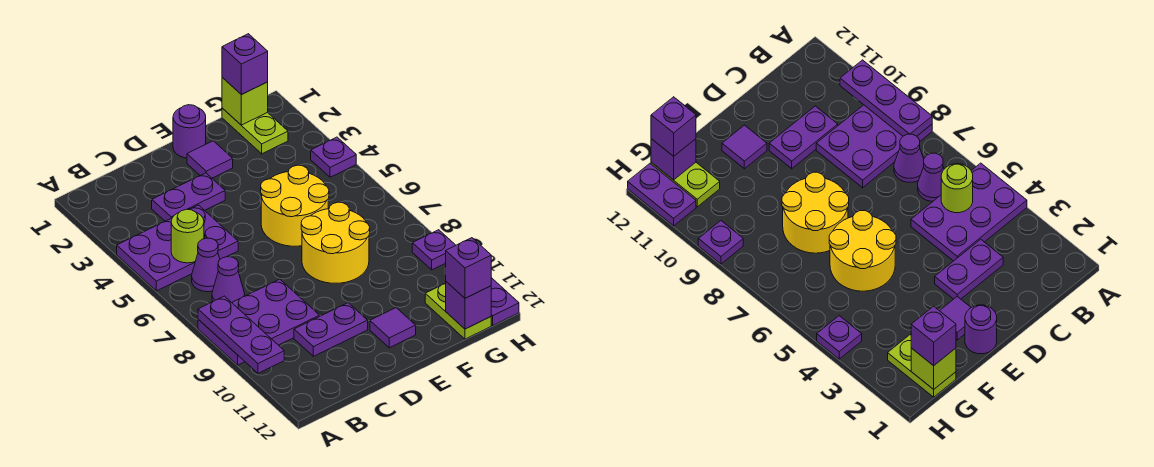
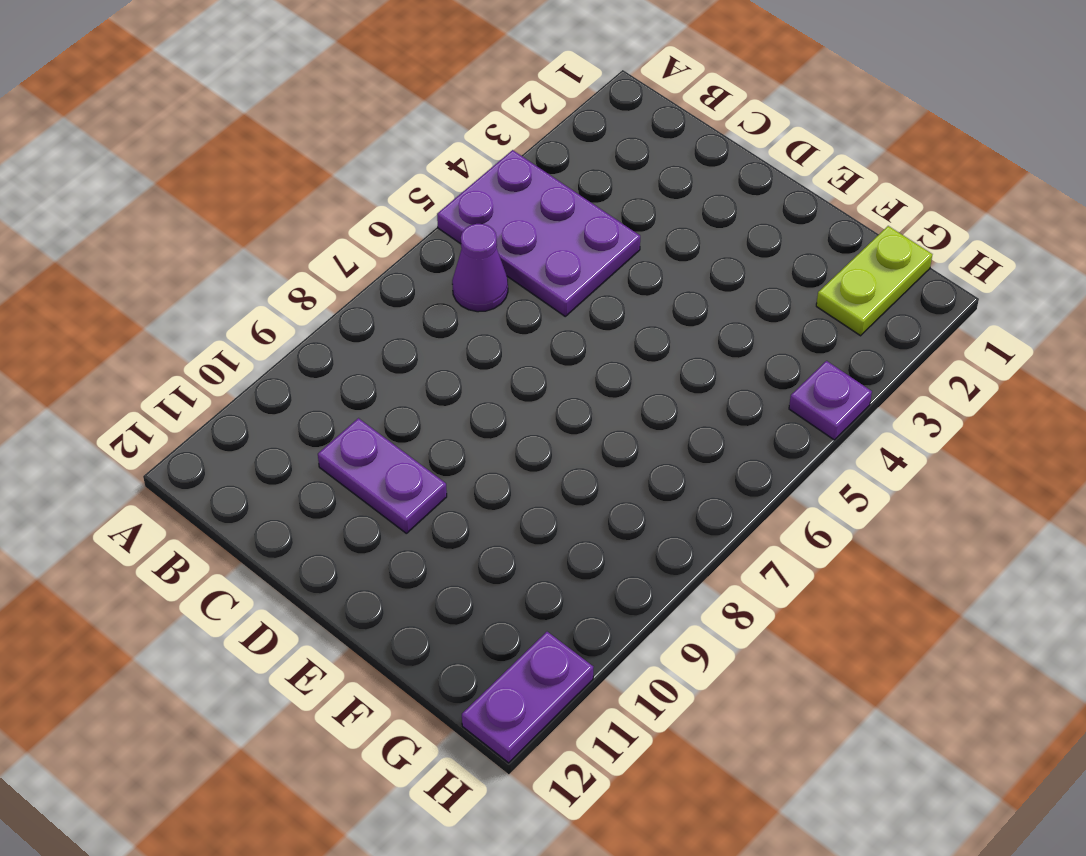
none -> purple plate A8:C9 level 1
none -> purple cone B7 level 1
none -> purple plate C3:D3 level 1

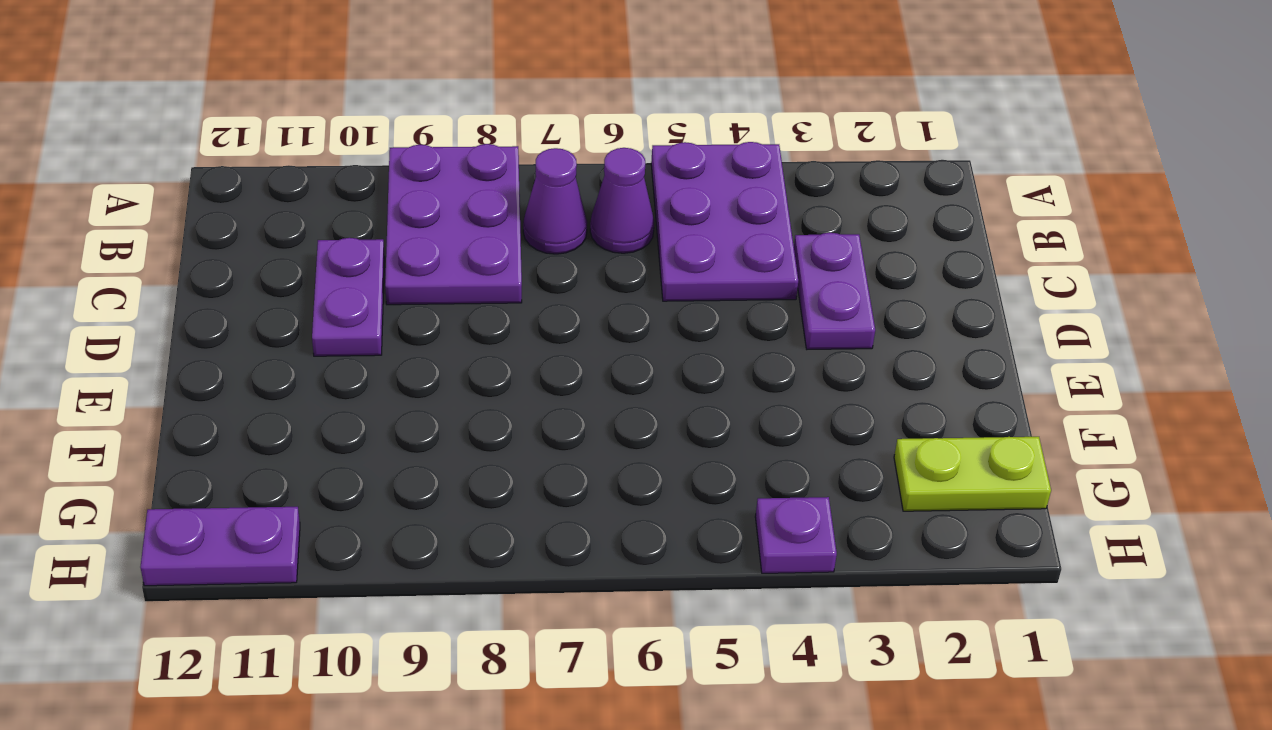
none -> purple round brick E1 level 1
none -> purple tile E2 level 1
none -> yellow round brick E5:F6 level 1

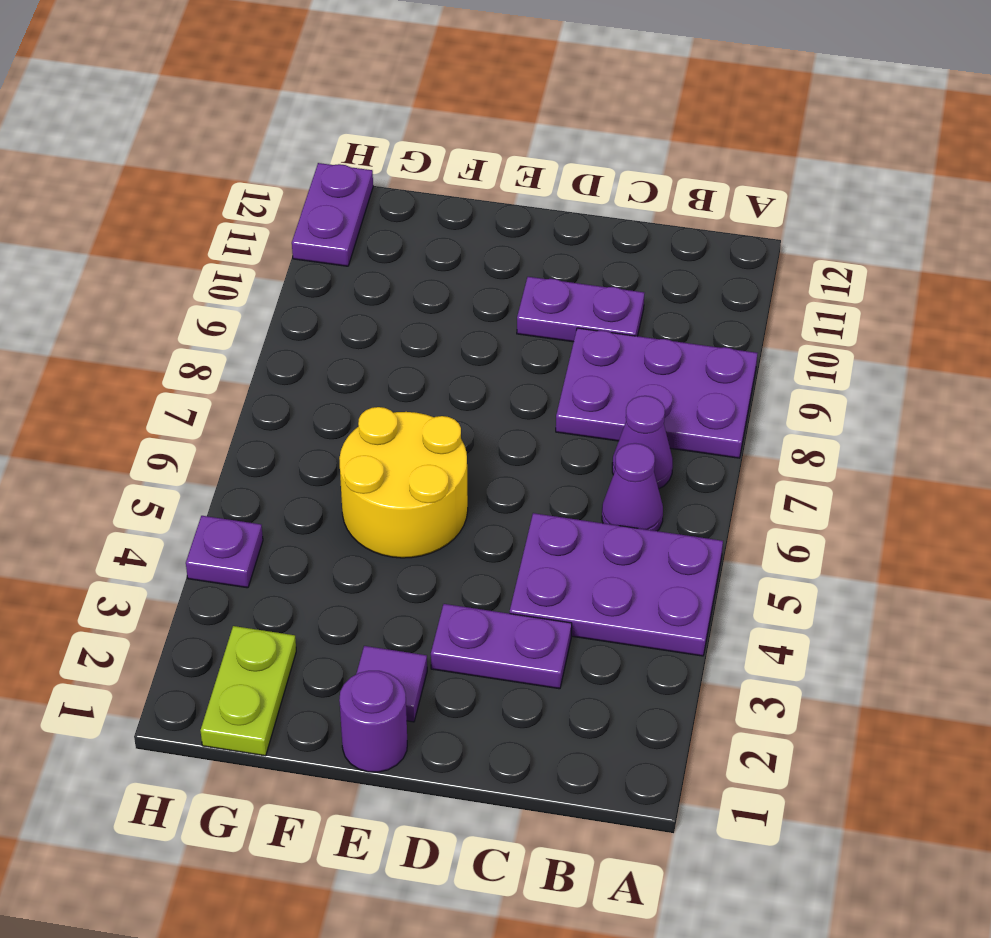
none -> yellow round brick E7:F8 level 1
none -> purple tile E11 level 1
none -> lime plate G11:G12 level 1

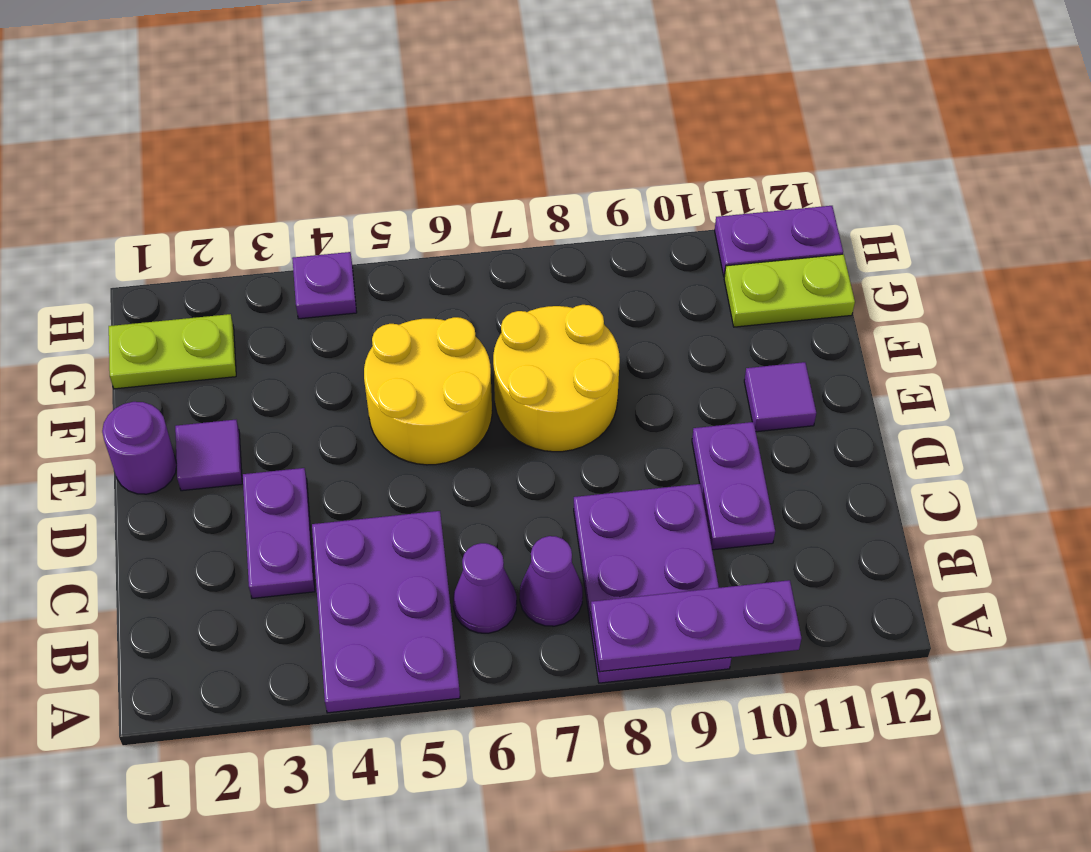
none -> purple plate H9 level 1
none -> lime round brick B5 level 2
none -> lime brick G1 level 2

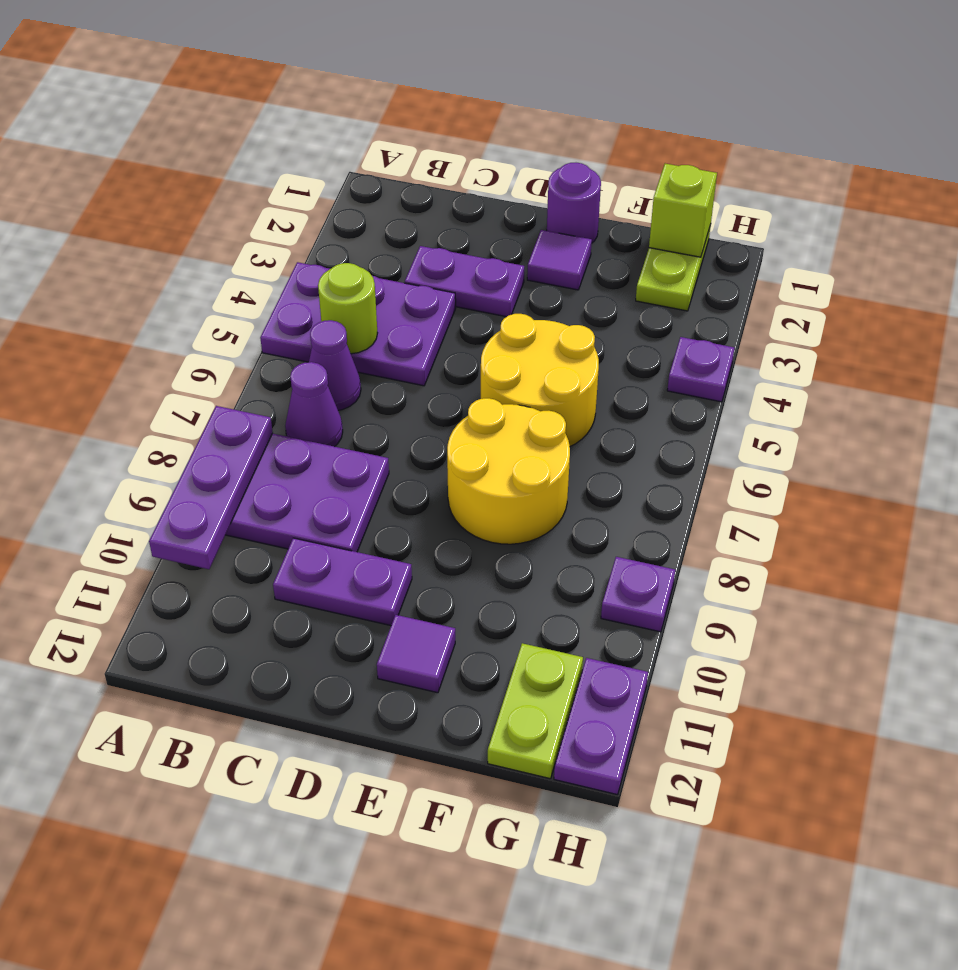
none -> purple brick G12 level 2
none -> purple brick G1 level 3
none -> purple brick G12 level 3

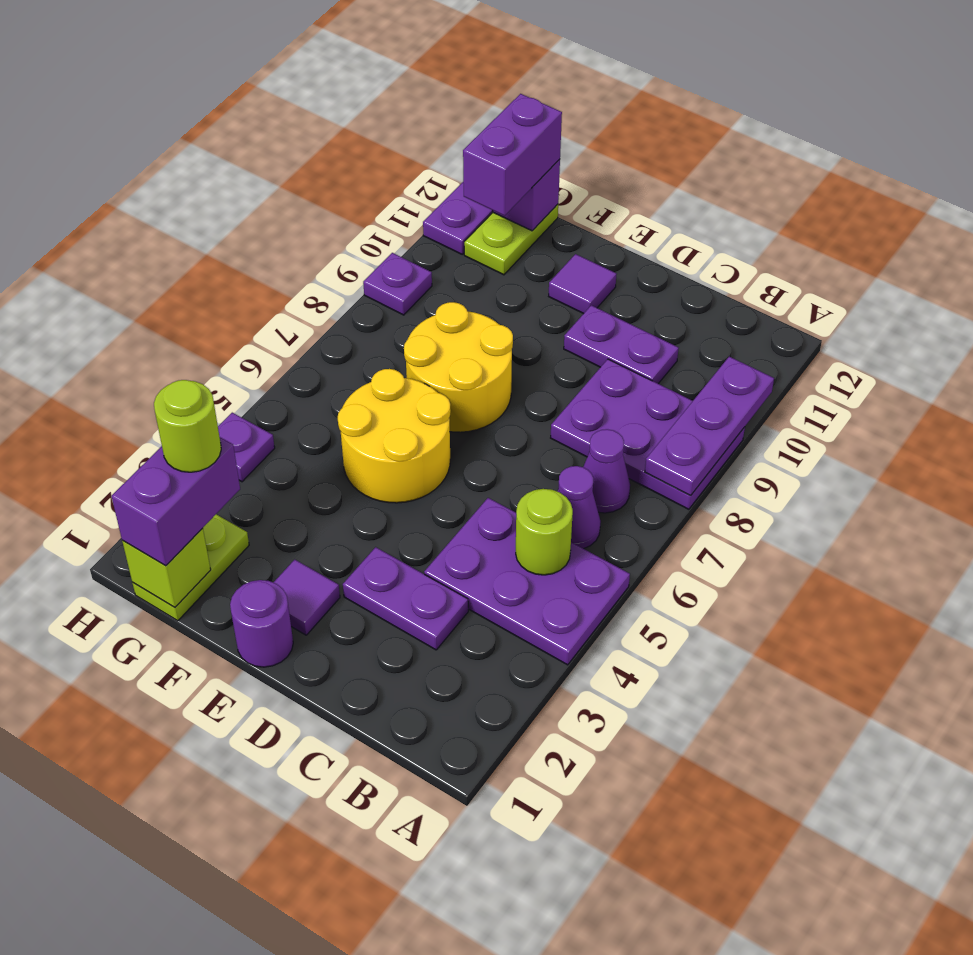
purple brick G1:G2 level 3 -> purple brick G1 level 3
lime round brick G2 level 4 -> none
purple brick G11:G12 level 3 -> purple brick G12 level 3

